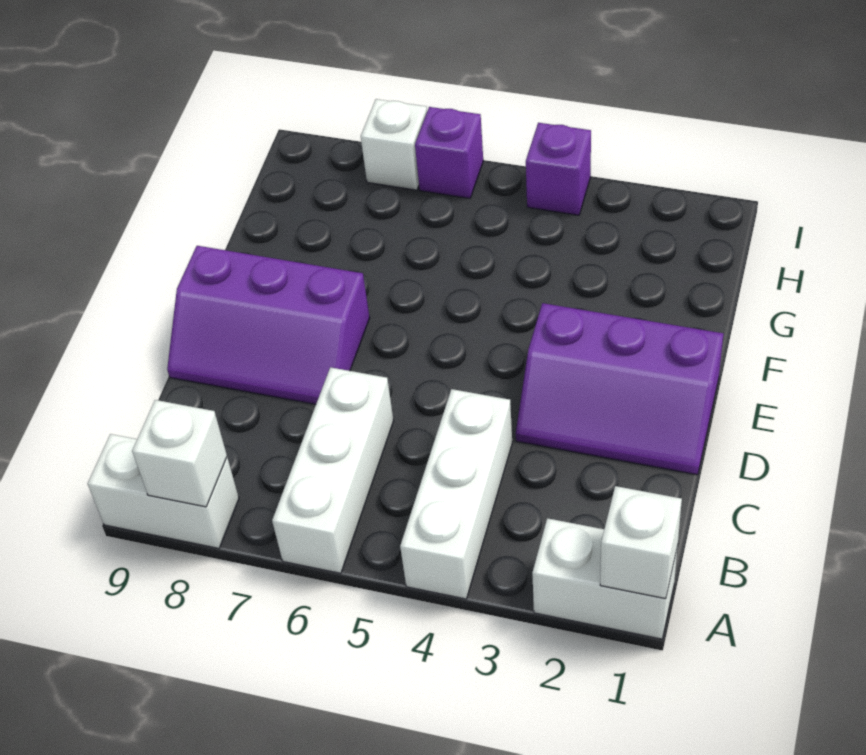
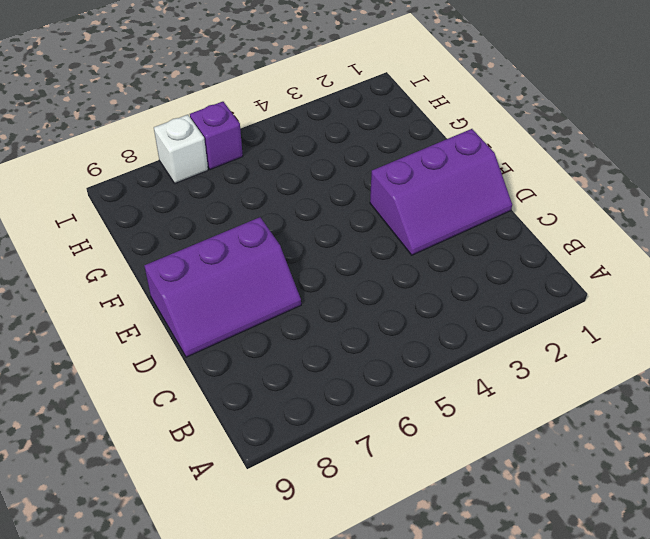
none -> white brick A1:A2 level 1
none -> white brick A4:C4 level 1

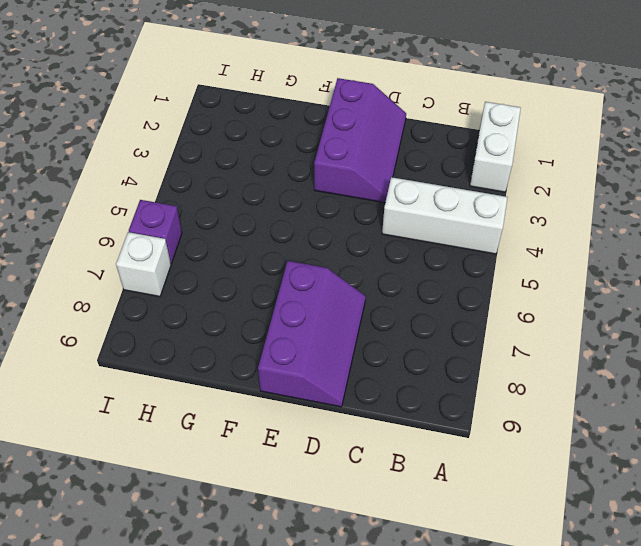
none -> white brick A6:C6 level 1
none -> white brick A8:A9 level 1

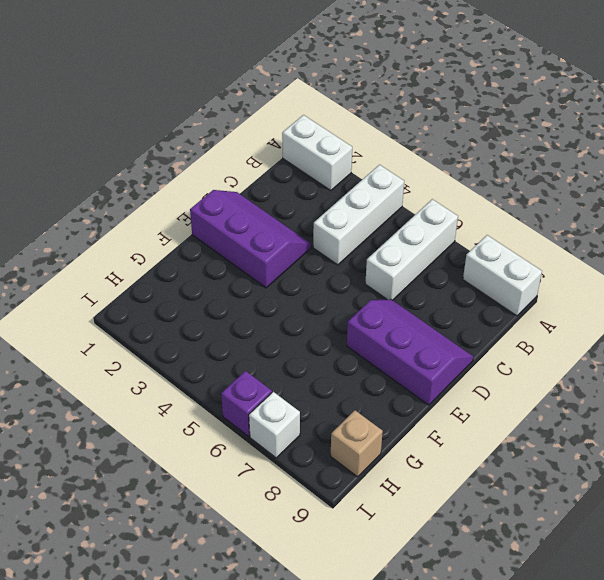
tan brick H9 level 1 -> none
none -> purple brick I4 level 1
none -> white brick A1 level 2

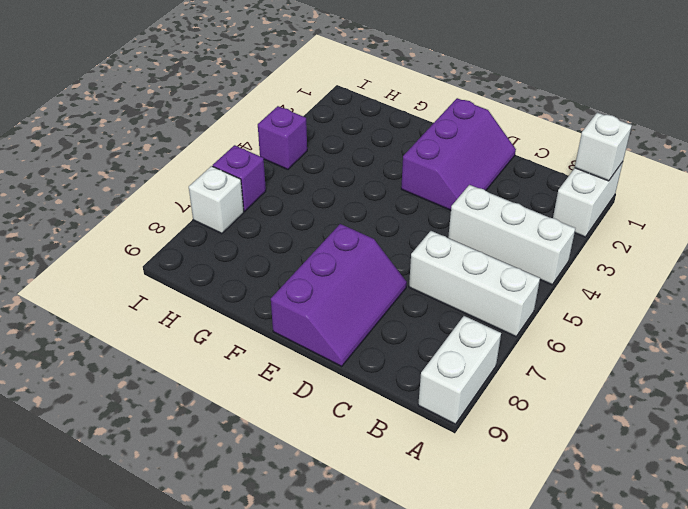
none -> white brick A8 level 2

